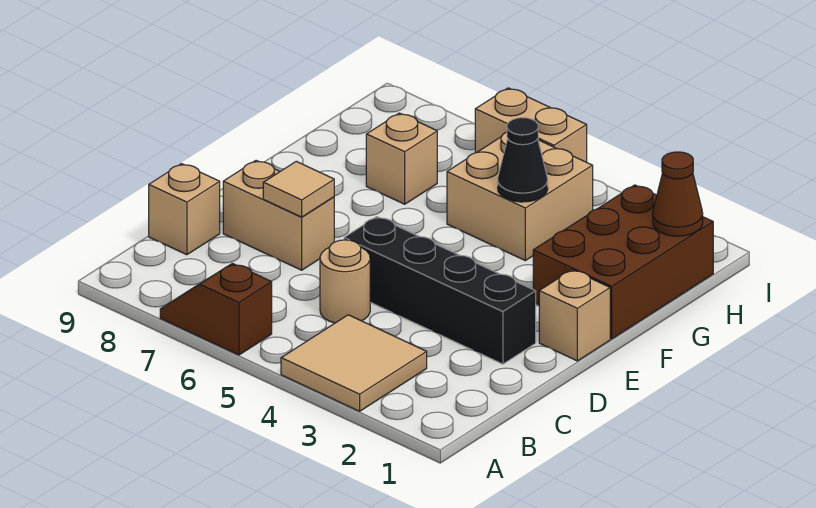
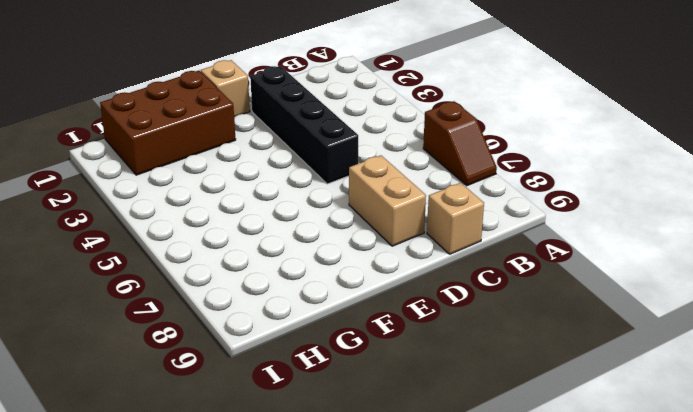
none -> tan tile A3:B4 level 1
none -> tan round brick C5 level 1
none -> tan brick G4:H5 level 1

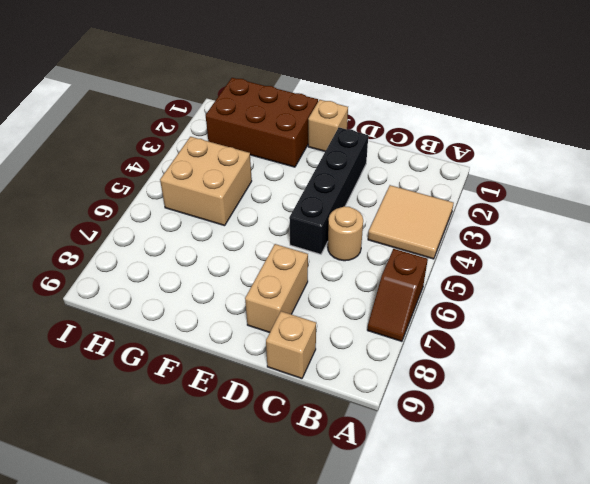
none -> tan brick G7 level 1
none -> tan brick I5:I6 level 1
none -> tan tile D7 level 2

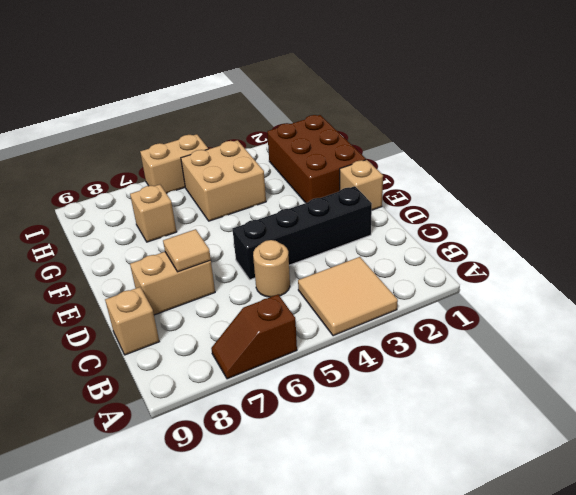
none -> black cone G4 level 2
none -> brown cone H1 level 2

